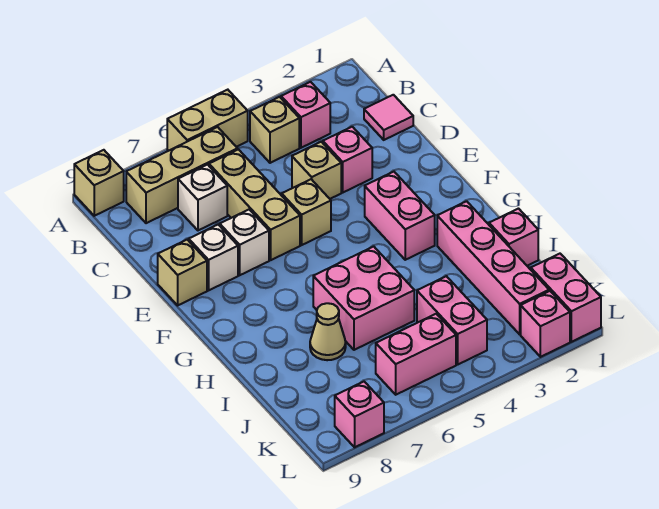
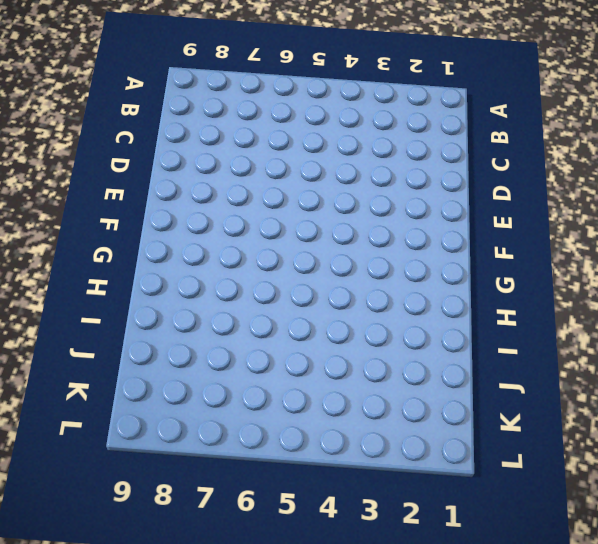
none -> tan brick A5:A6 level 1
none -> tan brick A9 level 1
none -> pink brick B3 level 1

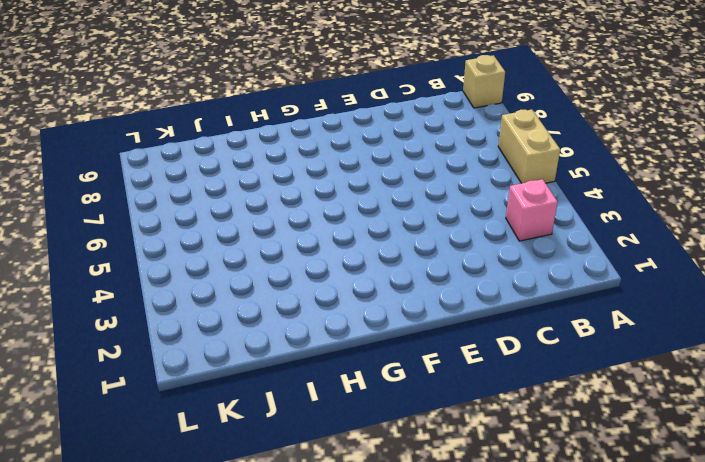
none -> tan brick B4 level 1
none -> tan brick B6:B8 level 1
none -> pink tile C1 level 1

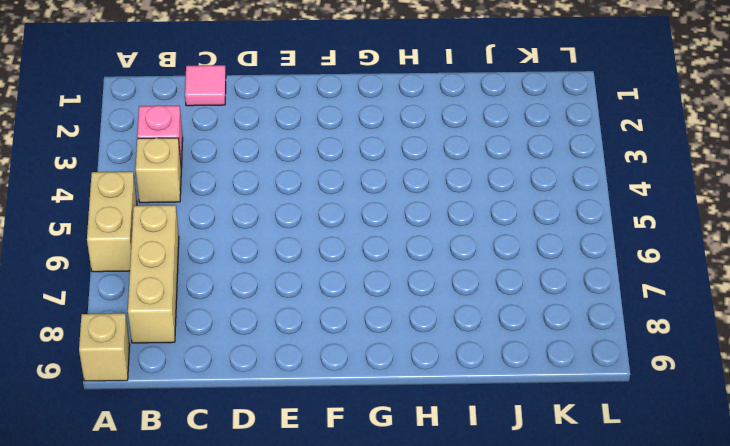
none -> tan brick C6:E6 level 1
none -> white brick C7 level 1
none -> pink brick D3 level 1

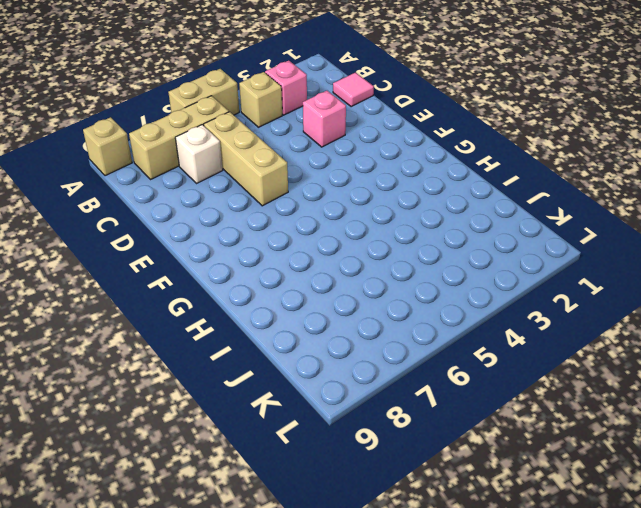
none -> tan brick D4 level 1
none -> tan brick E5 level 1
none -> white brick E7 level 1

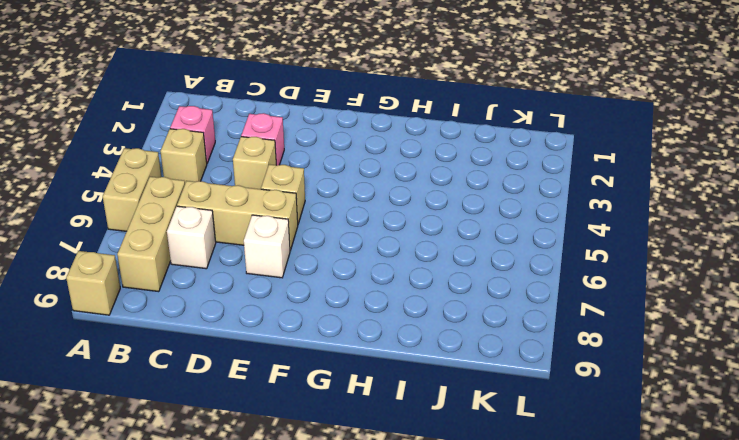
none -> pink tile C1 level 1
none -> white brick E8 level 1
none -> tan brick E9 level 1

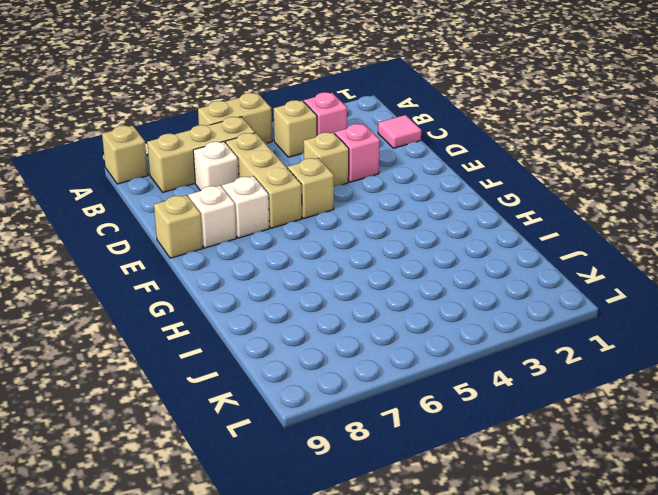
none -> pink brick F3:G3 level 1
none -> pink brick H2:K2 level 1
none -> pink brick H5:I6 level 1

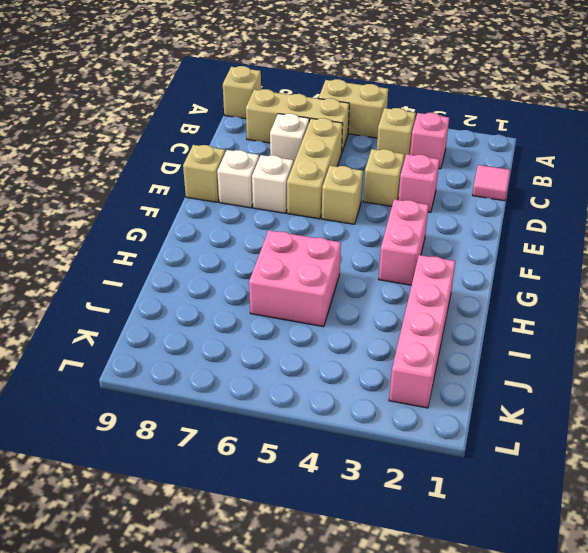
none -> pink brick I1 level 1
none -> tan cone I7 level 1
none -> pink brick J4:K4 level 1

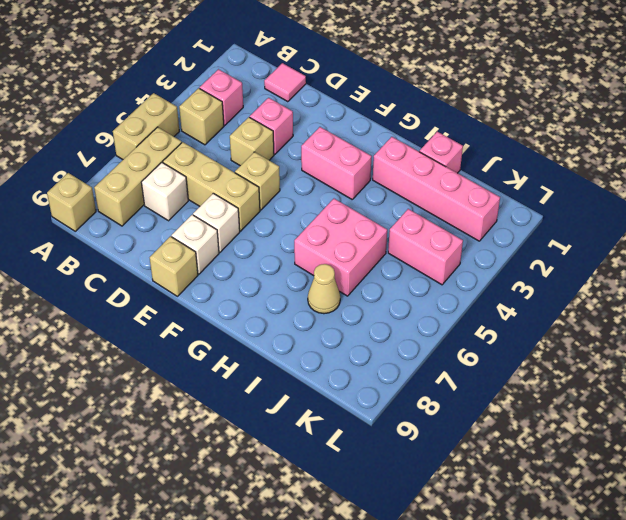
none -> pink brick K1:L1 level 1
none -> pink brick K5:K6 level 1
none -> pink brick L2 level 1

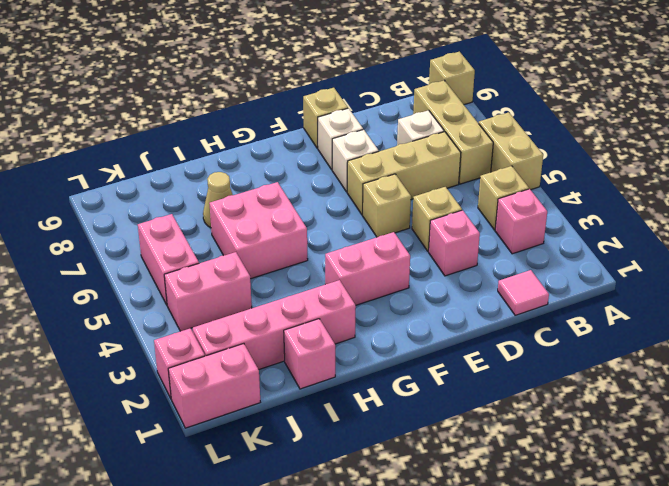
none -> pink brick L8 level 1

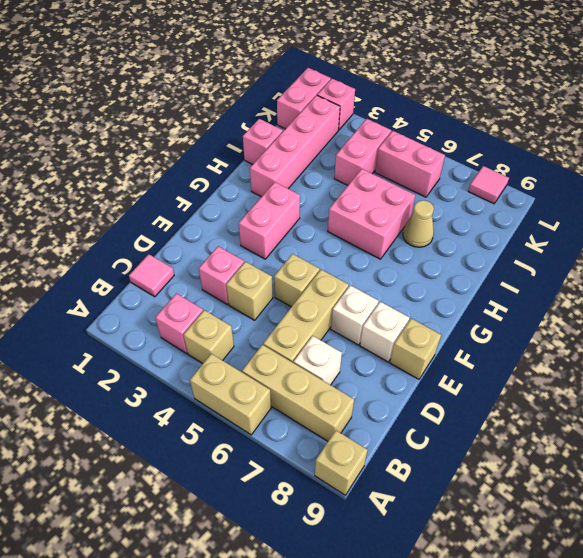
pink tile L8 level 1 -> pink brick L8 level 1

